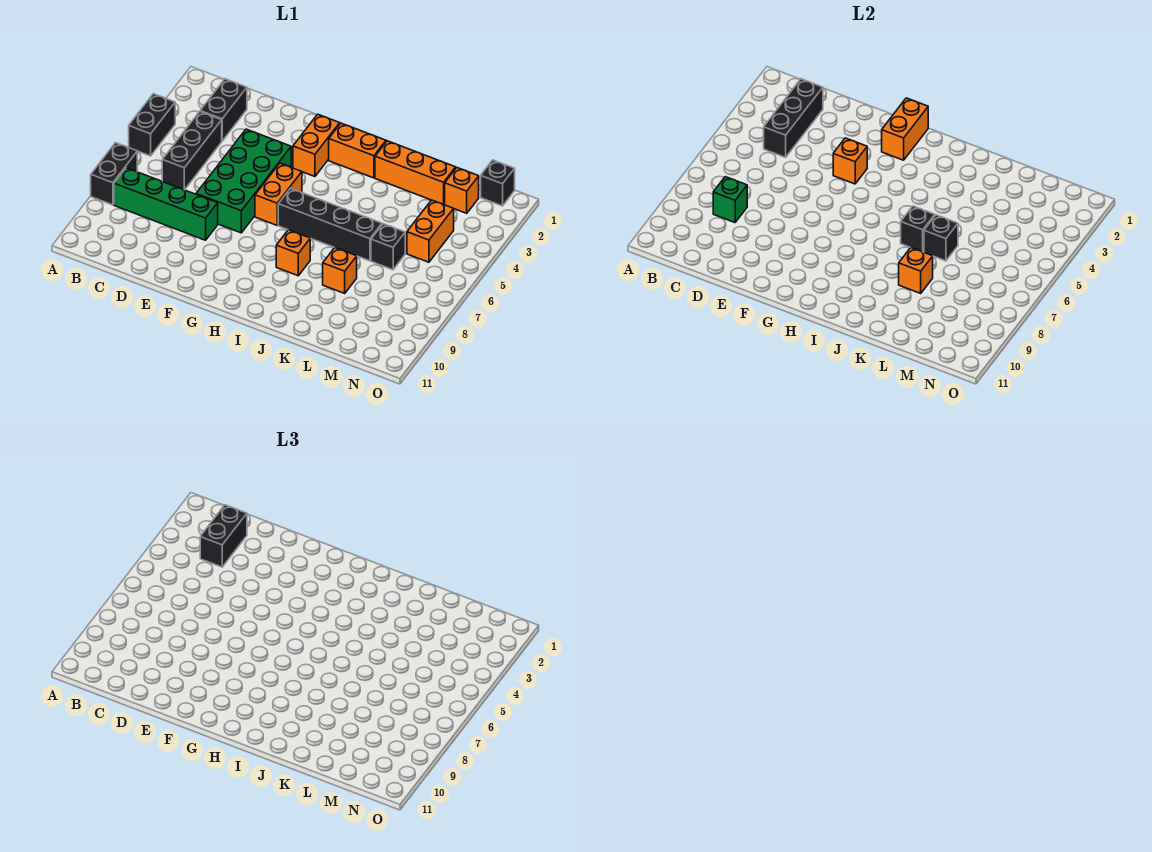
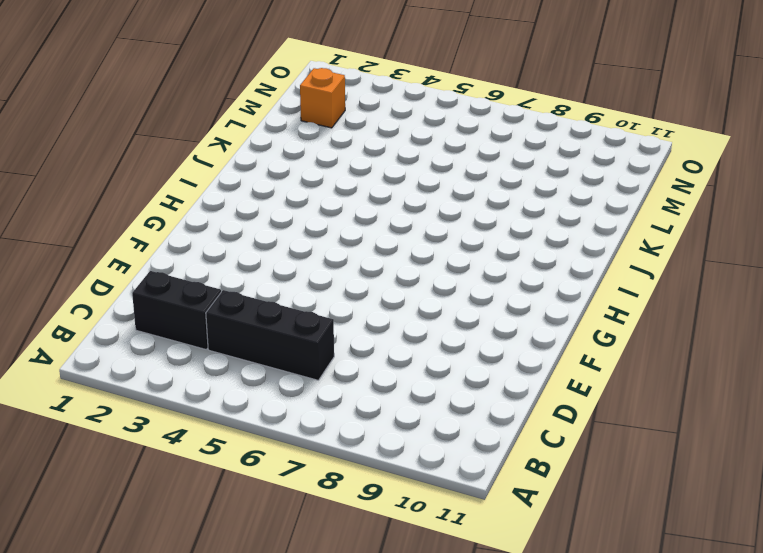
none -> black brick A4:A5 level 1
none -> black brick A7:A8 level 1
none -> green brick B8:E8 level 1

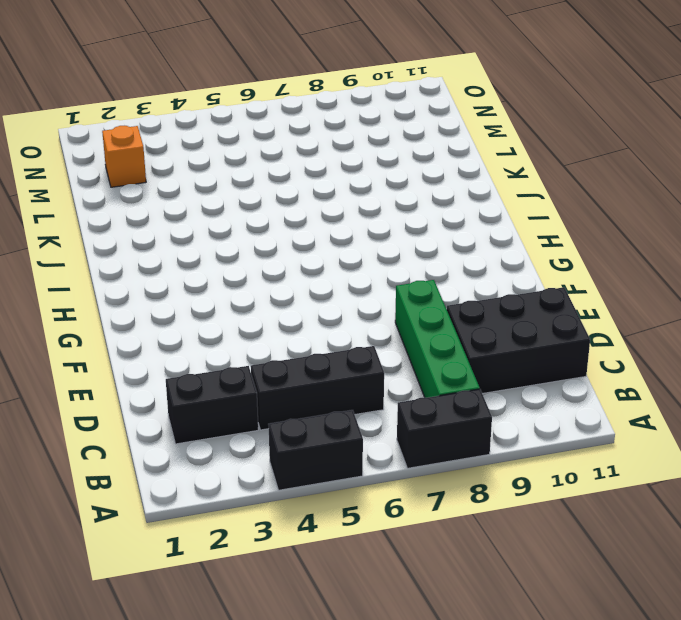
black brick C9:D11 level 1 -> none
none -> green brick E4:F7 level 1
none -> orange brick G2:G3 level 1
none -> orange brick G5:G6 level 1

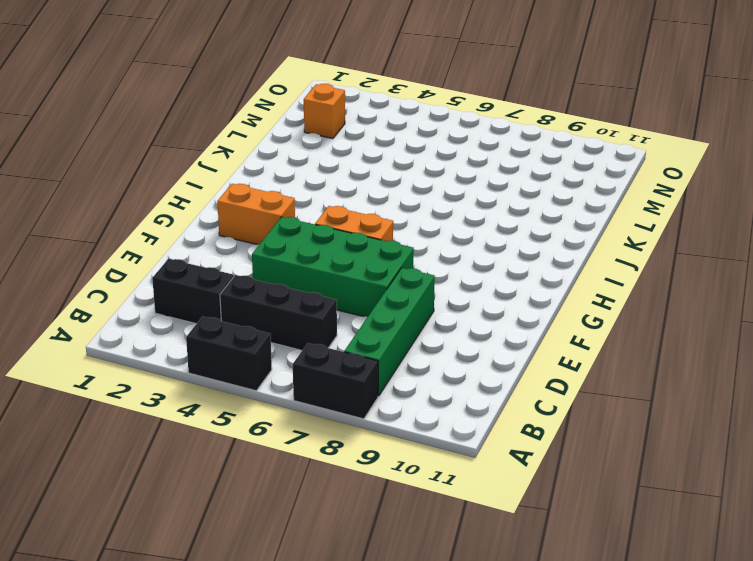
none -> orange brick H2:I2 level 1
none -> black brick H6:K6 level 1
none -> orange brick I8 level 1

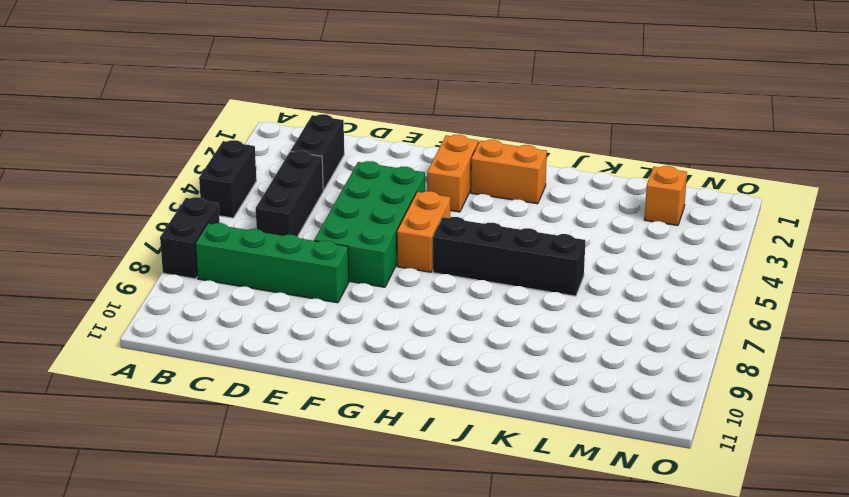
none -> orange brick I8 level 1
none -> orange brick J2:L2 level 1
none -> orange brick K8 level 1

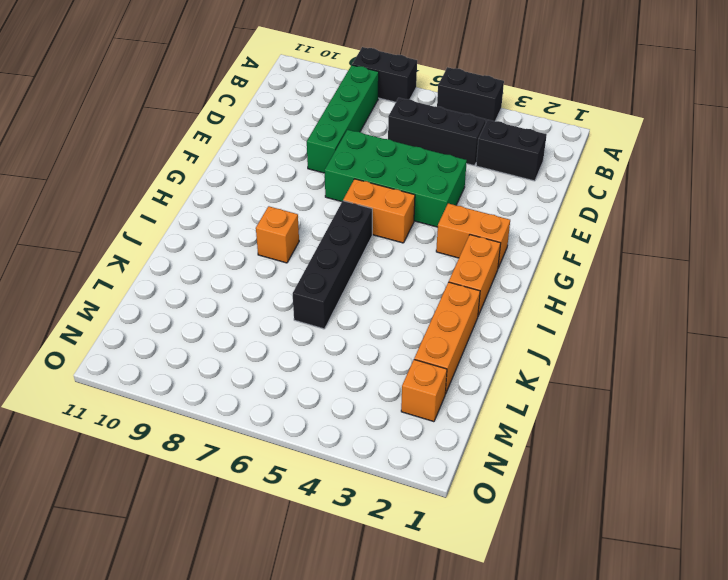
none -> orange brick K8 level 1
none -> black brick L6 level 1
none -> orange brick M4:M5 level 1

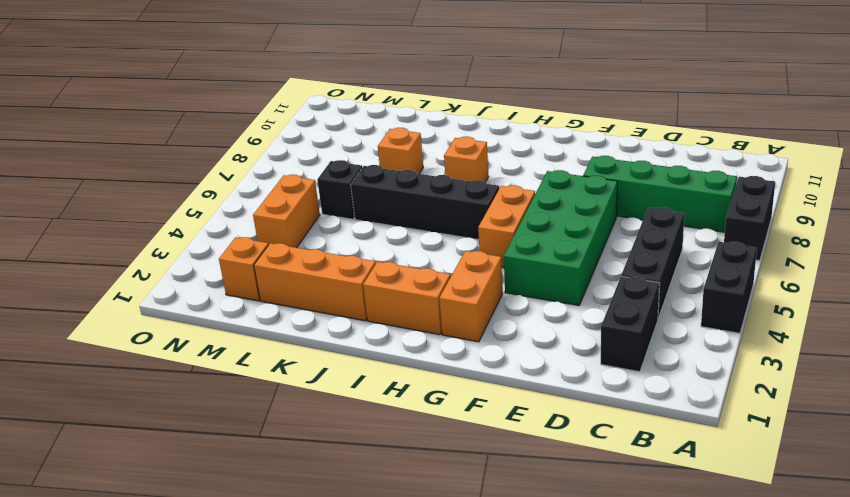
none -> black brick N1 level 1
none -> black brick C2:C4 level 2
none -> green brick C8 level 2

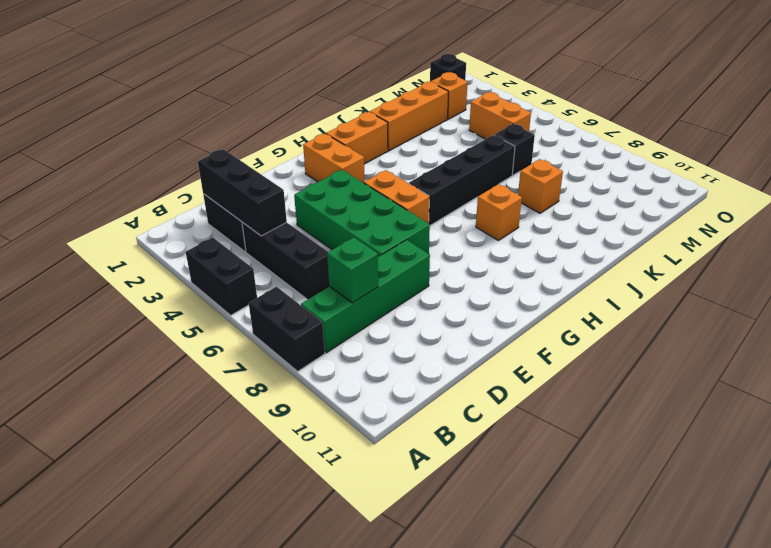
none -> orange brick F4 level 2
none -> orange brick G1:G2 level 2
none -> black brick J6 level 2

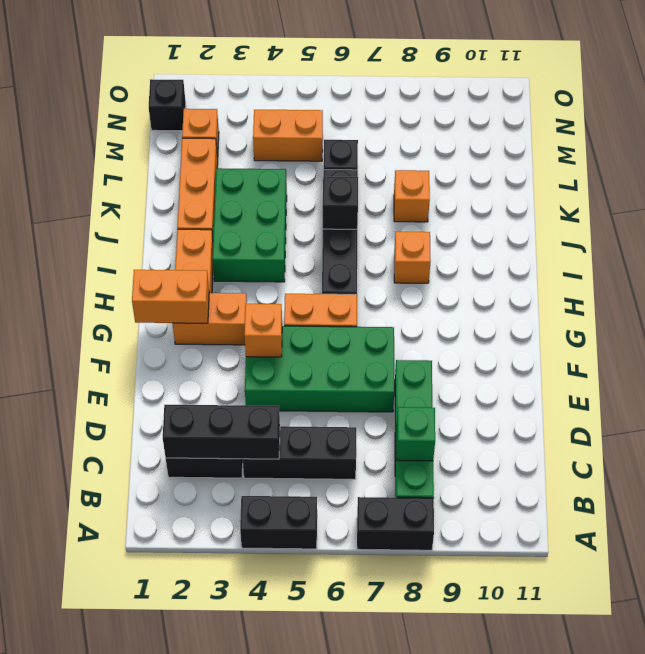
green brick I3:K4 level 1 -> none
none -> black brick K6 level 2
none -> orange brick K8 level 2
none -> black brick C2:C3 level 3

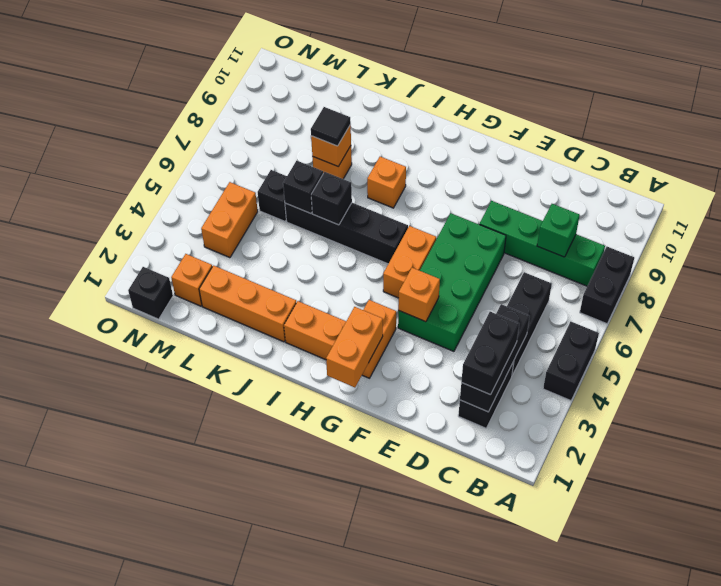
black tile K8 level 3 -> none

